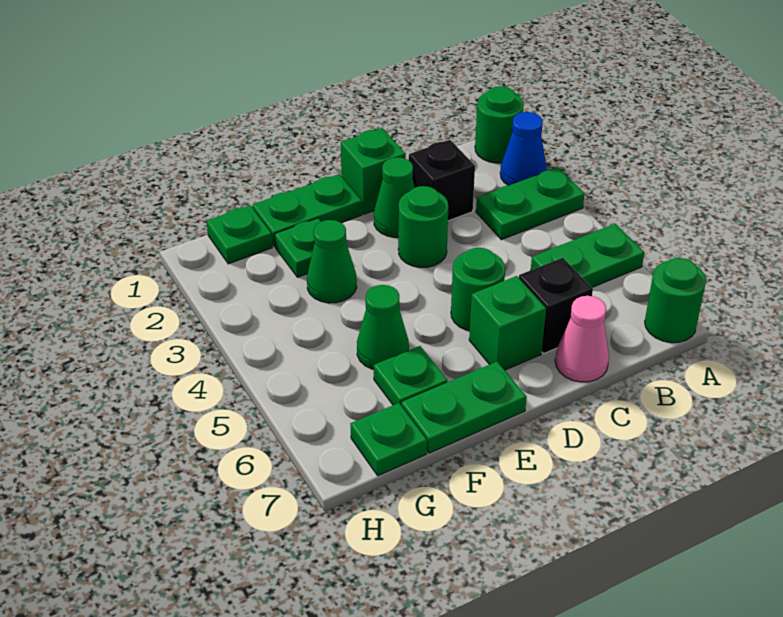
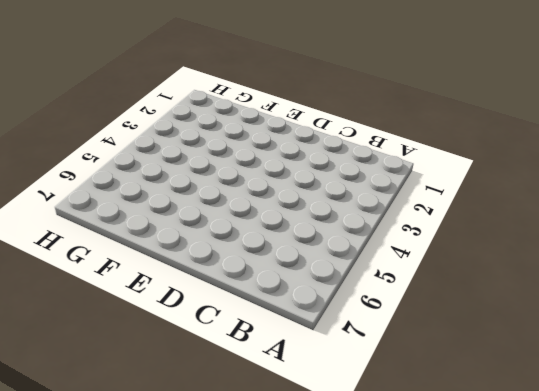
none -> green round brick A1 level 1
none -> blue cone A2 level 1
none -> green plate A3:B3 level 1

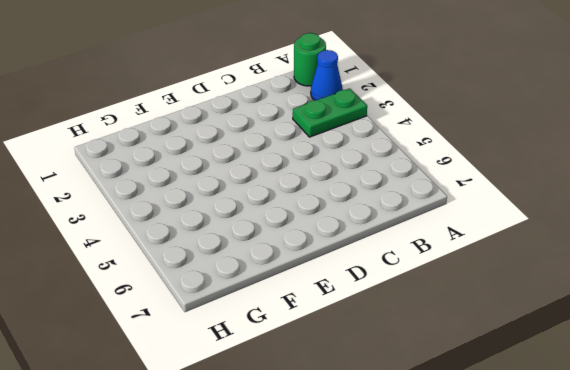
none -> green plate A5:B5 level 1
none -> green round brick A7 level 1
none -> black brick C2 level 1

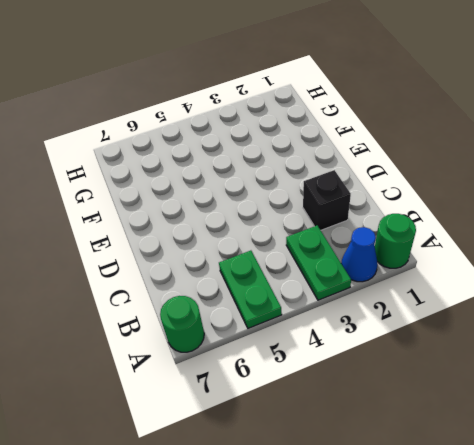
none -> black brick C6 level 1
none -> pink cone C7 level 1
none -> green brick D1 level 1

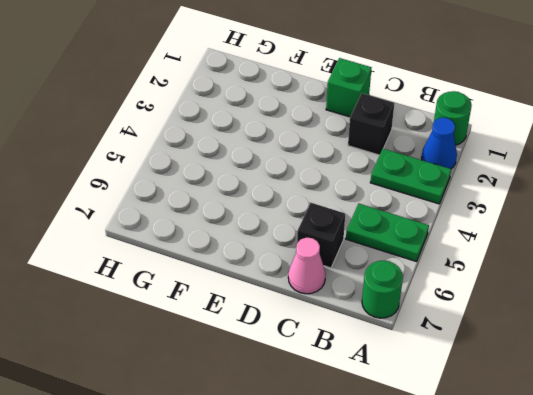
none -> green cone D2 level 1
none -> green round brick D3 level 1
none -> green round brick D5 level 1

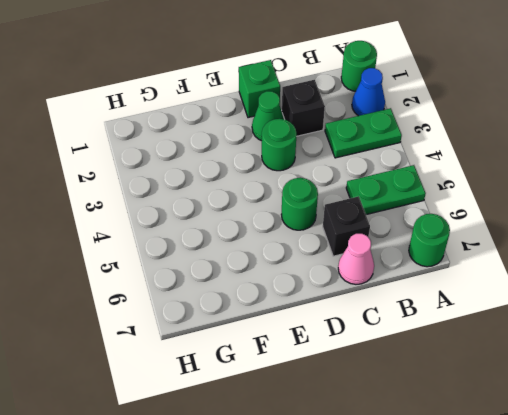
none -> green brick D6 level 1
none -> green plate E1:F1 level 1
none -> green plate E7:F7 level 1

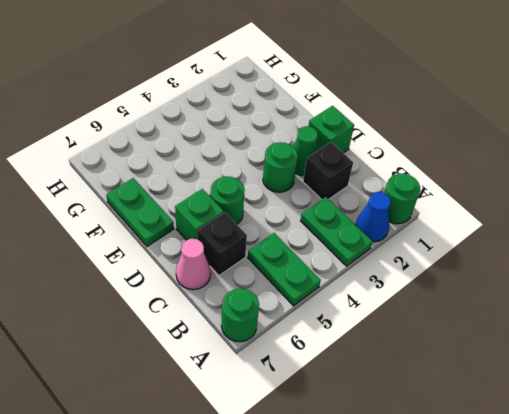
none -> green plate E1:F1 level 1
none -> green plate F2 level 1
none -> green cone F3 level 1

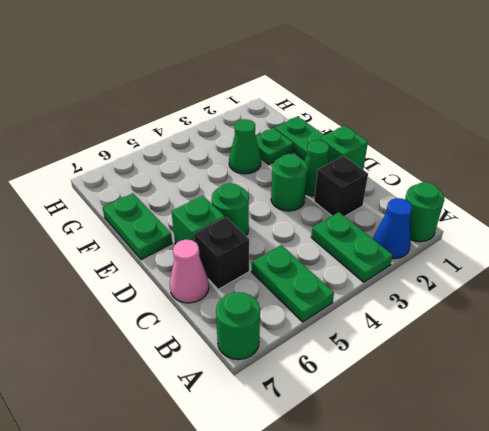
none -> green cone F5 level 1
none -> green plate F6 level 1
none -> green plate G1 level 1

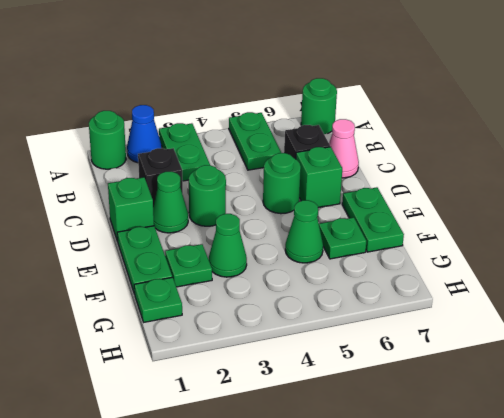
none -> green plate G7 level 1

